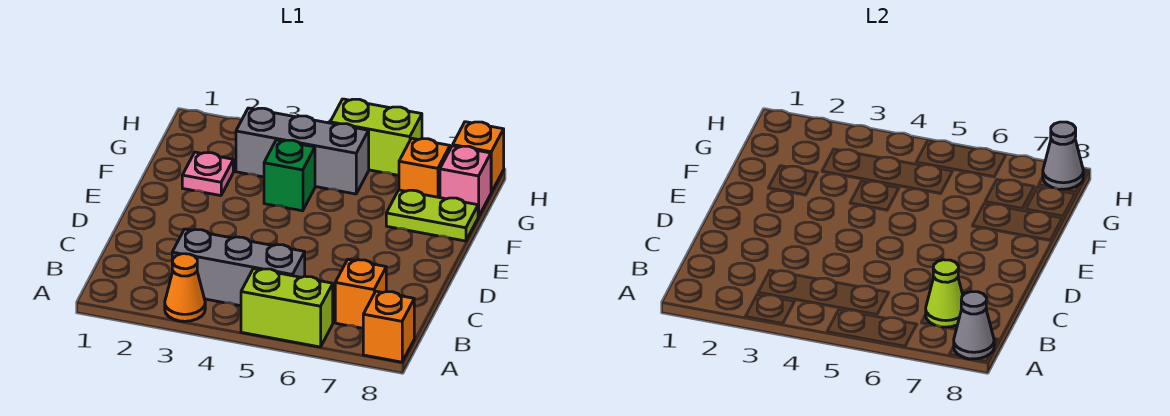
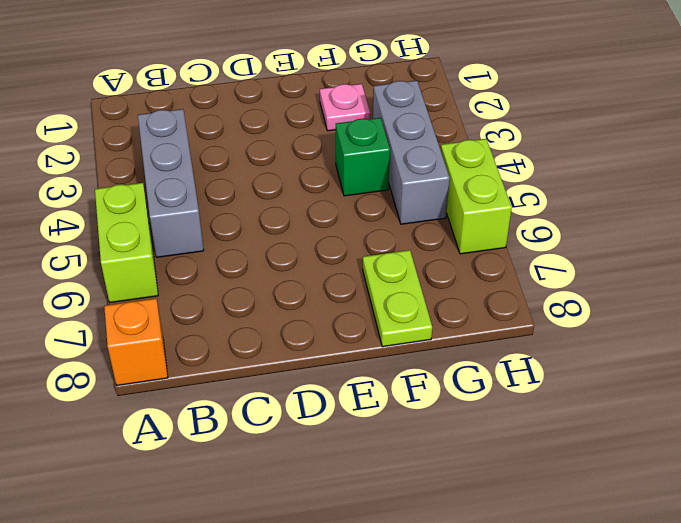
none -> orange cone A3 level 1
none -> orange brick B7 level 1
none -> orange brick G7 level 1

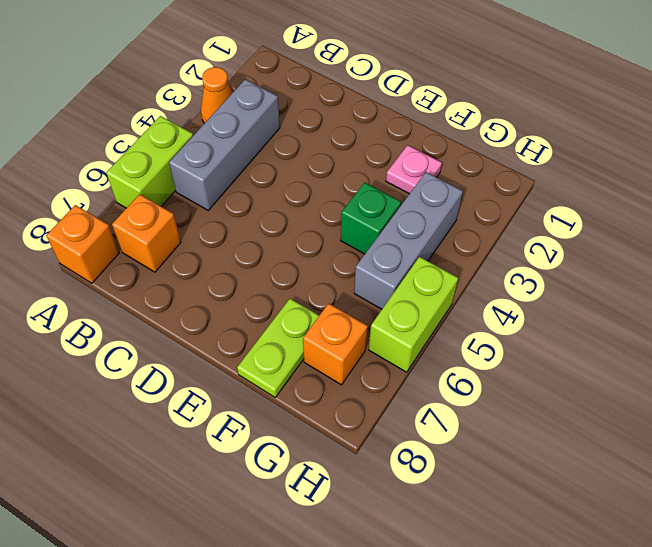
none -> pink brick G8 level 1
none -> orange brick H8 level 1
none -> grey cone A8 level 2

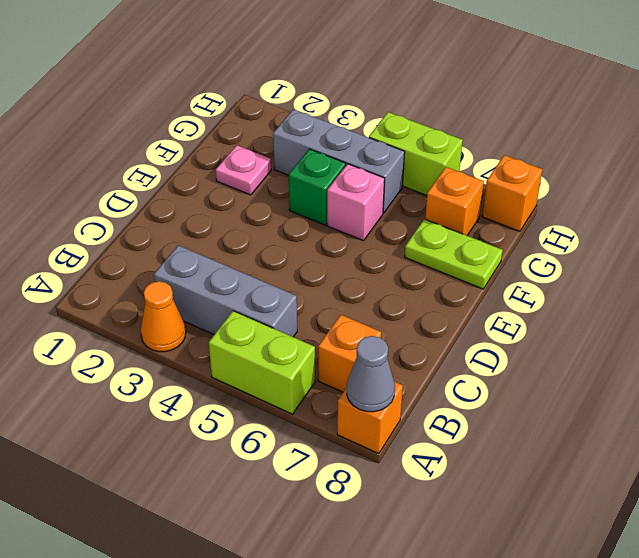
pink brick F5 level 1 -> pink brick G8 level 1
none -> lime cone B7 level 2
none -> grey cone H8 level 2

